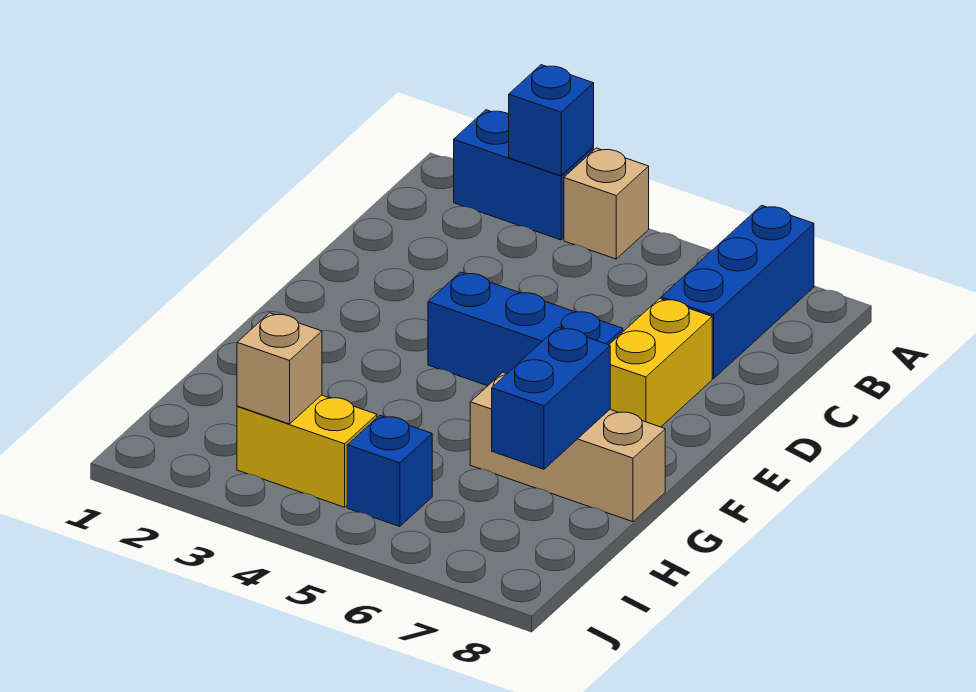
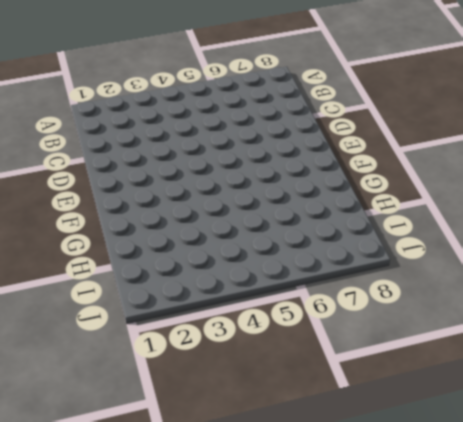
none -> blue brick A2:A3 level 1
none -> tan brick A4 level 1

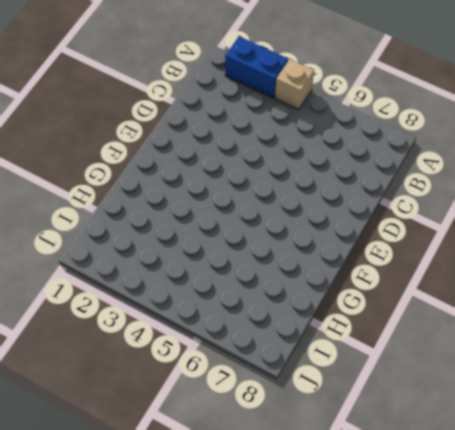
none -> blue brick A7:C7 level 1
none -> yellow brick D7:E7 level 1

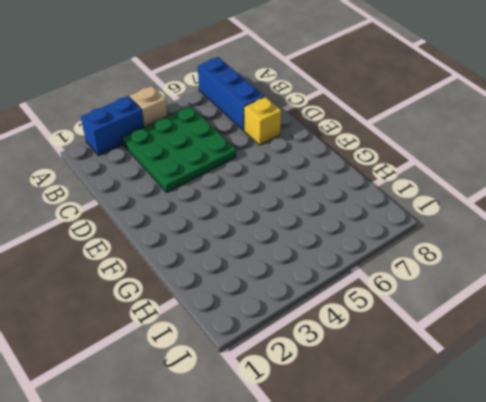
green plate B3:D5 level 1 -> none
yellow brick D7 level 1 -> yellow brick D7:E7 level 1
none -> blue brick E4:E6 level 1
none -> tan brick G6:G8 level 1

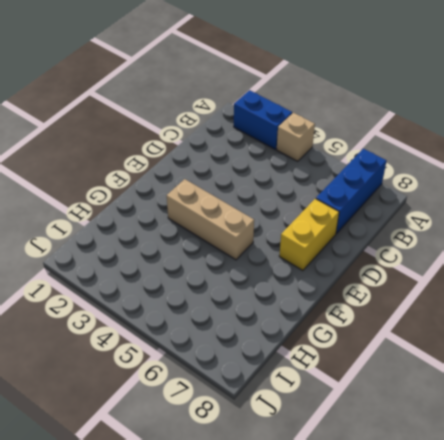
tan brick F3:F5 level 1 -> tan brick G6:G8 level 1
none -> blue brick E4:E6 level 1
none -> yellow brick I3:I4 level 1

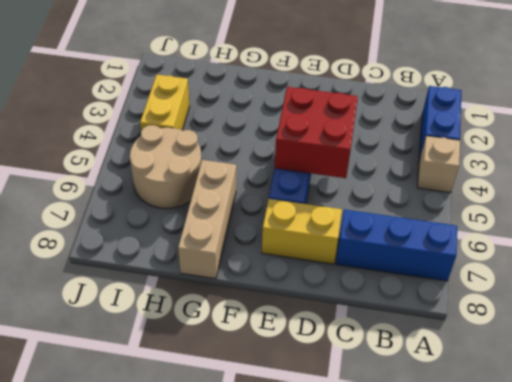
red brick D4:E5 level 2 -> none
tan round brick H5:I6 level 1 -> blue brick I5 level 1
none -> blue brick A3 level 2
none -> blue brick G7:H7 level 2

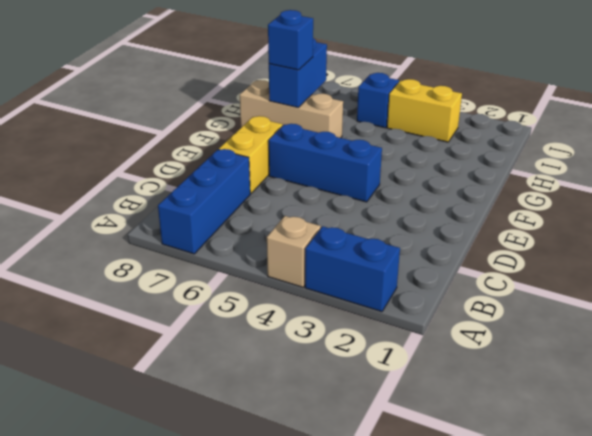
blue brick G7 level 3 -> blue brick A3 level 2
none -> tan brick I3 level 2

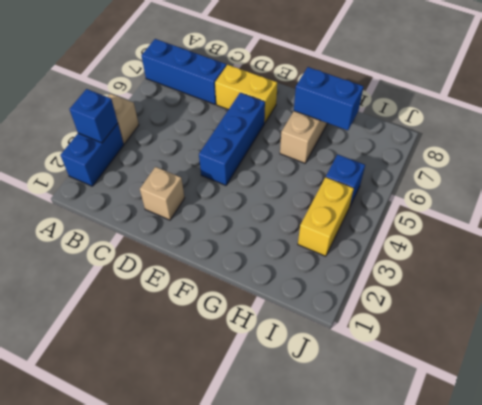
tan brick D2 level 1 -> tan brick I3 level 2

